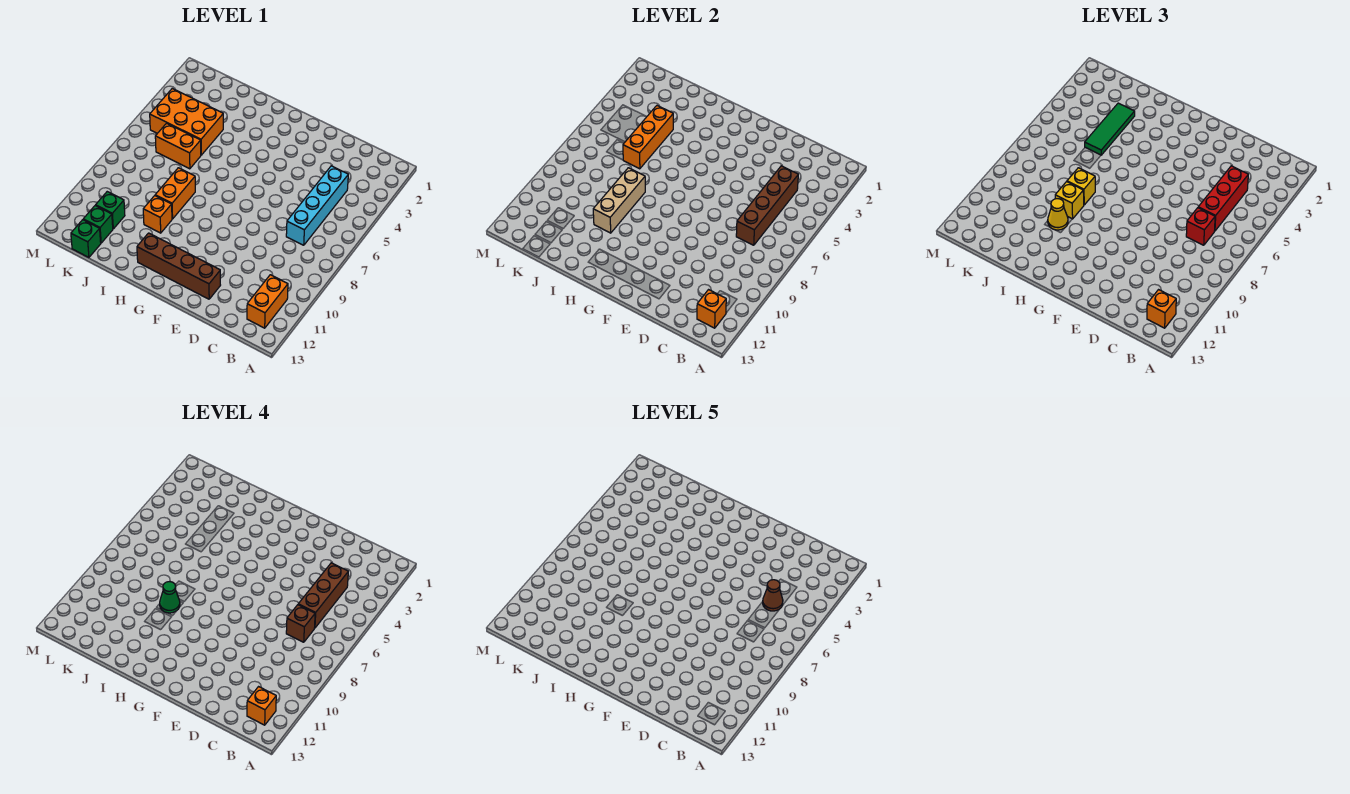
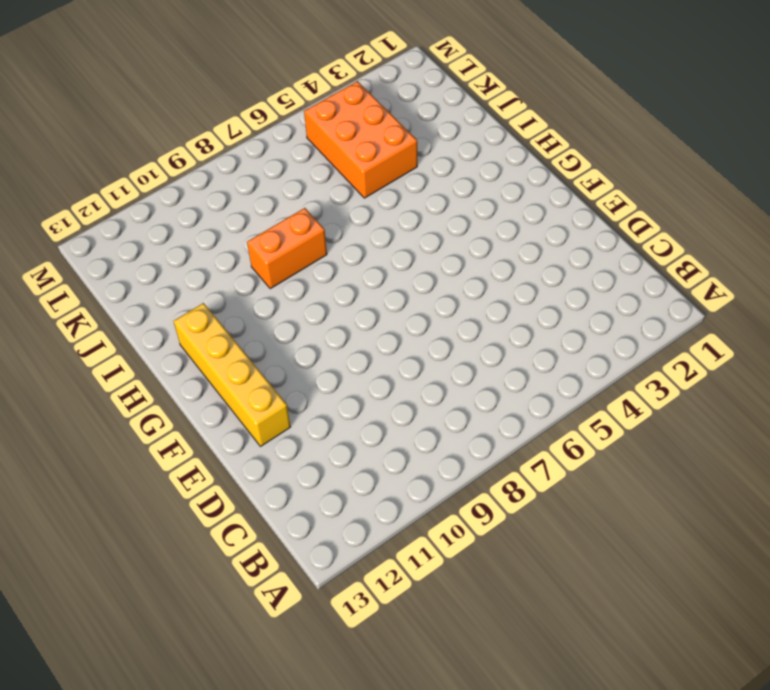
yellow brick E12:H12 level 1 -> brown brick E12:H12 level 1
none -> orange brick B11:B12 level 1
none -> cyan brick C4:C7 level 1
none -> orange brick I10 level 1

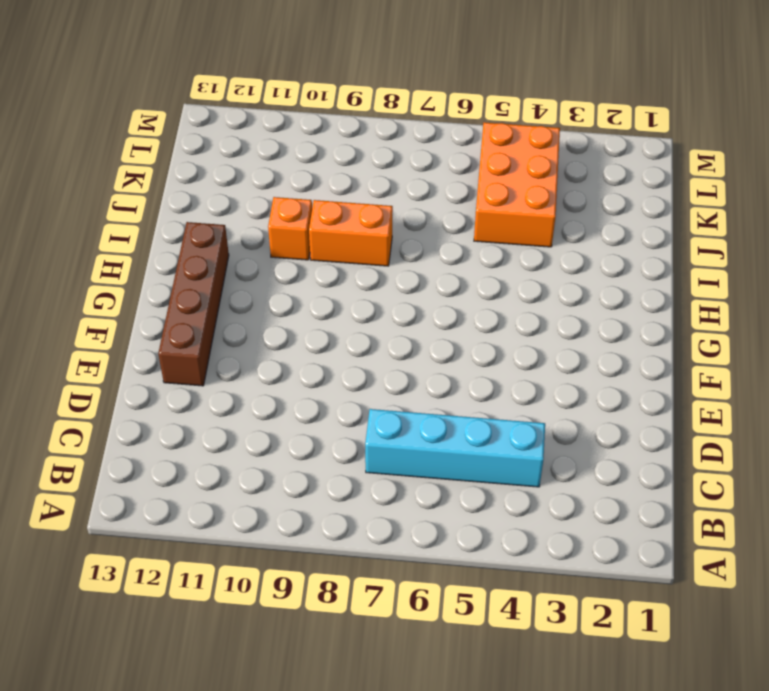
none -> orange brick B11:B12 level 1
none -> orange brick J6:K6 level 1
none -> green brick K11 level 1

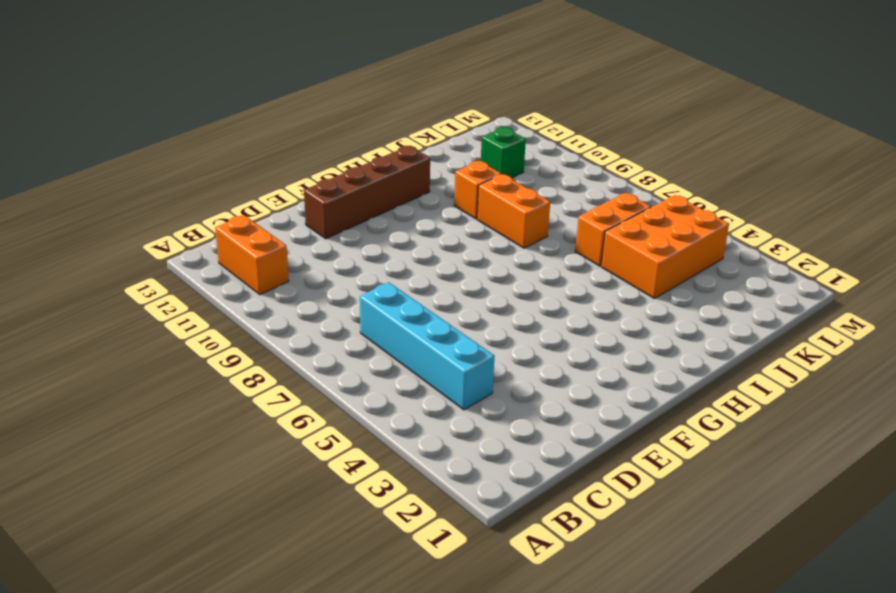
none -> green brick K12 level 1
none -> green brick K13 level 1
none -> orange brick B12 level 2

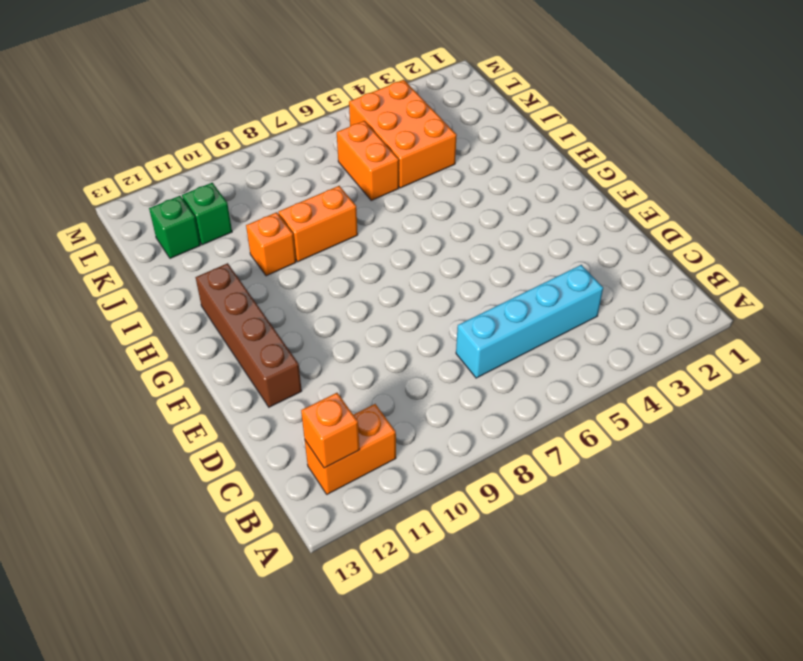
none -> green brick K13 level 1
none -> brown brick C4:C7 level 2
none -> tan brick I8:I10 level 2

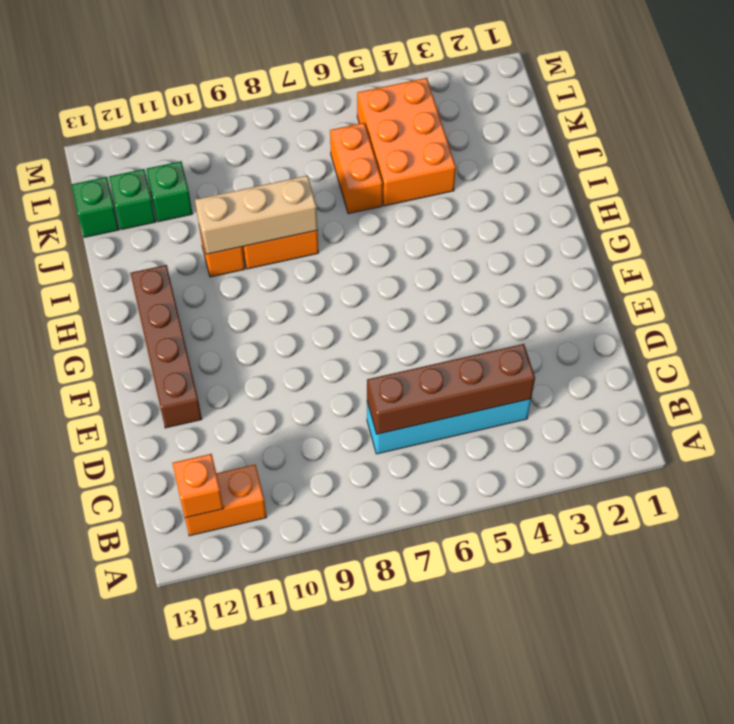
none -> orange brick J4:J6 level 2
none -> orange brick B12 level 3
none -> red brick C4:C6 level 3

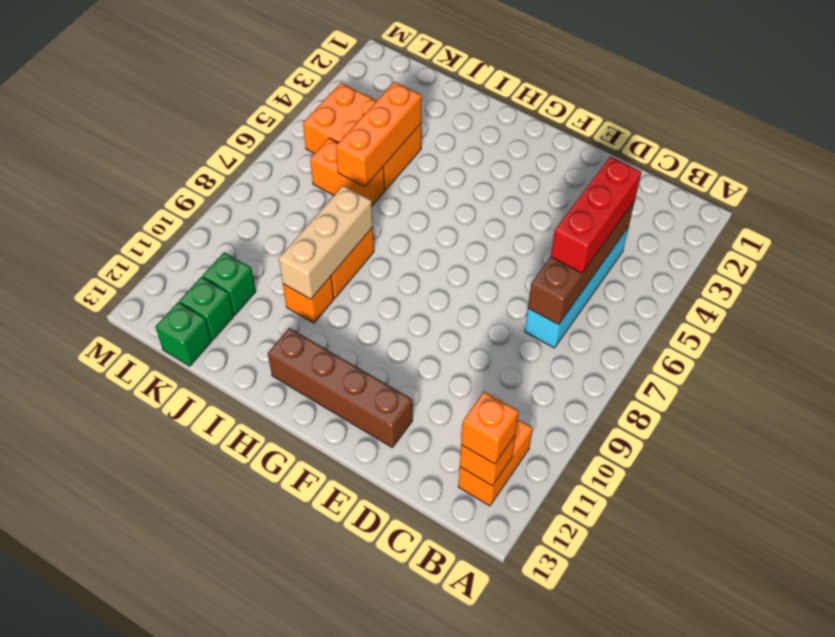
none -> red brick C7 level 3
none -> yellow brick I8 level 3
none -> yellow brick I9 level 3

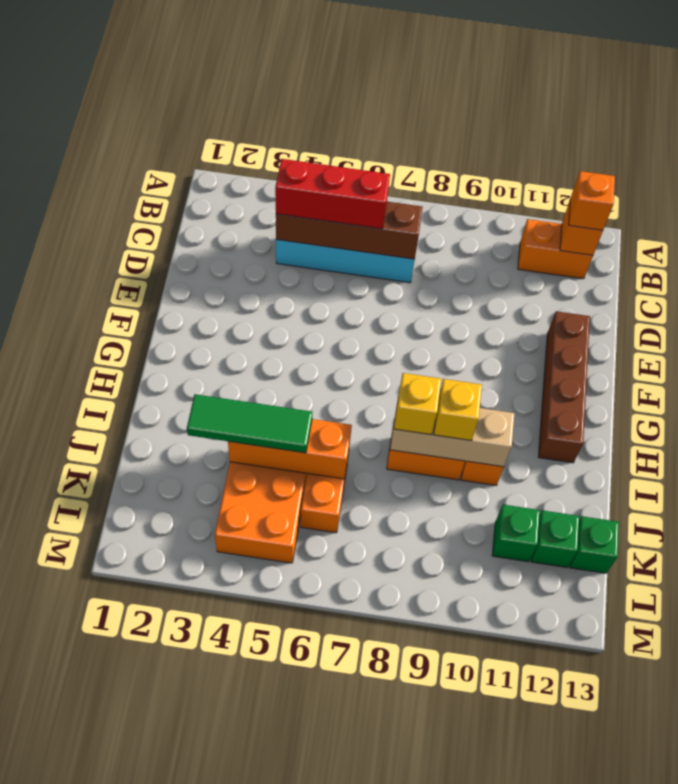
none -> red brick C7 level 3
none -> yellow cone I10 level 3
none -> orange brick B12 level 4

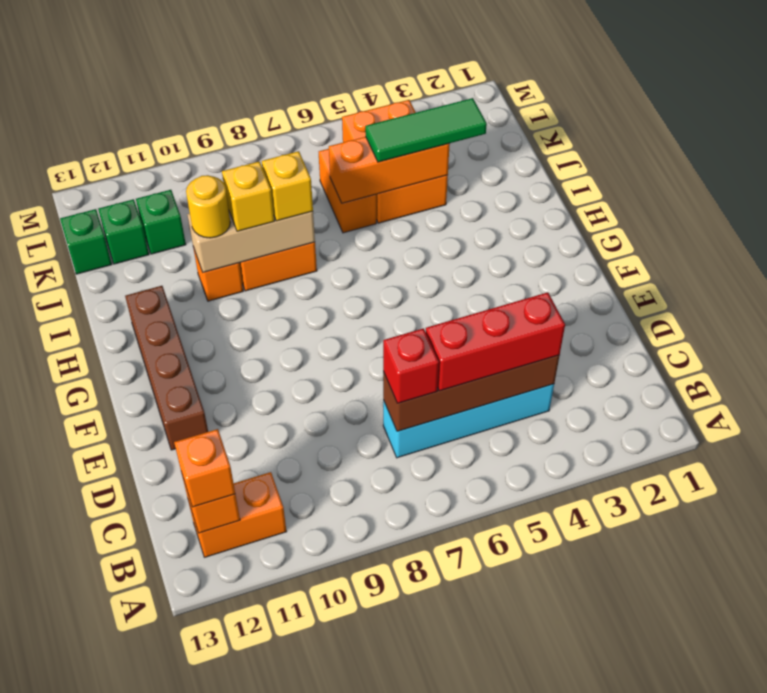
yellow round brick I10 level 3 -> yellow cone I10 level 3
none -> orange brick B12 level 4
none -> brown brick C4:C6 level 4
none -> brown brick C7 level 4

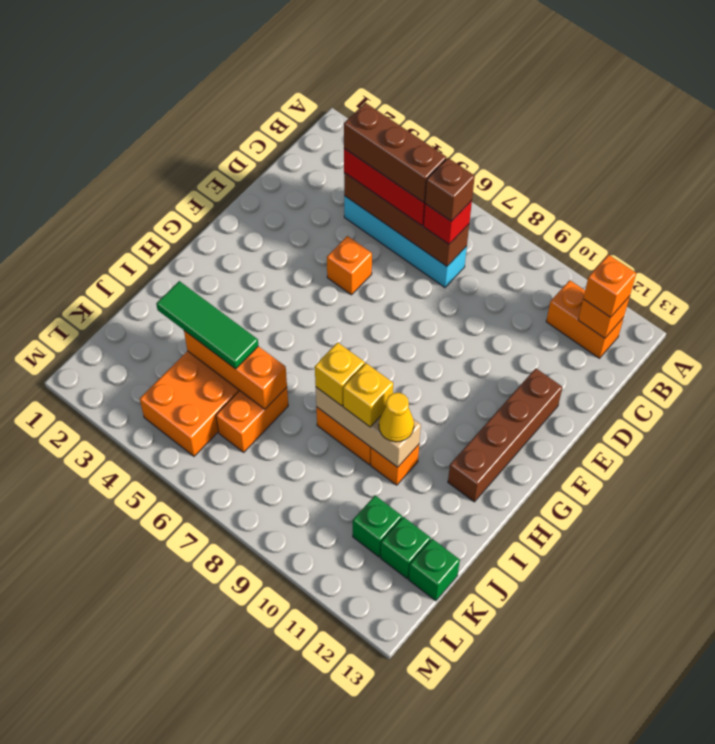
orange brick E5 level 1 -> orange brick B12 level 4
none -> green cone I9 level 4
none -> brown cone C5 level 5

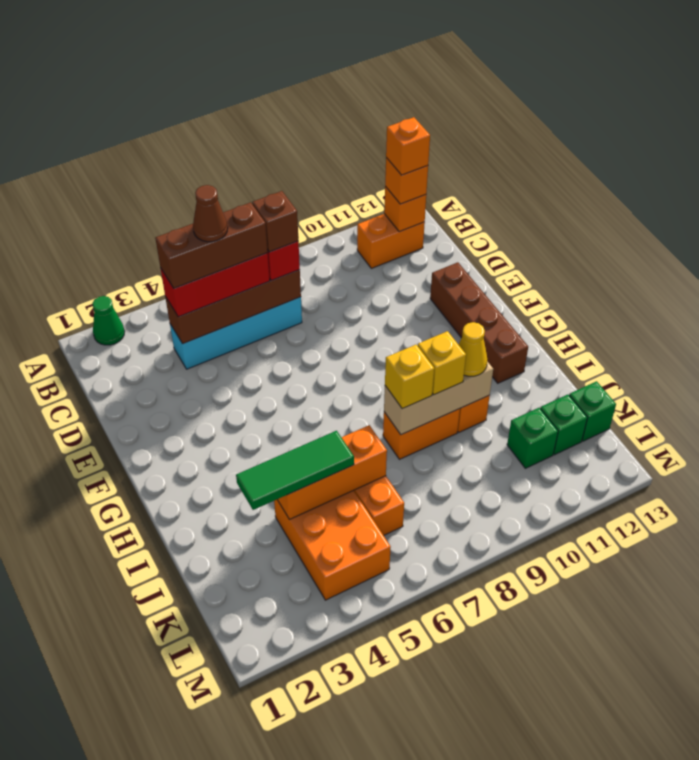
green cone A2 level 1 -> green cone I9 level 4

